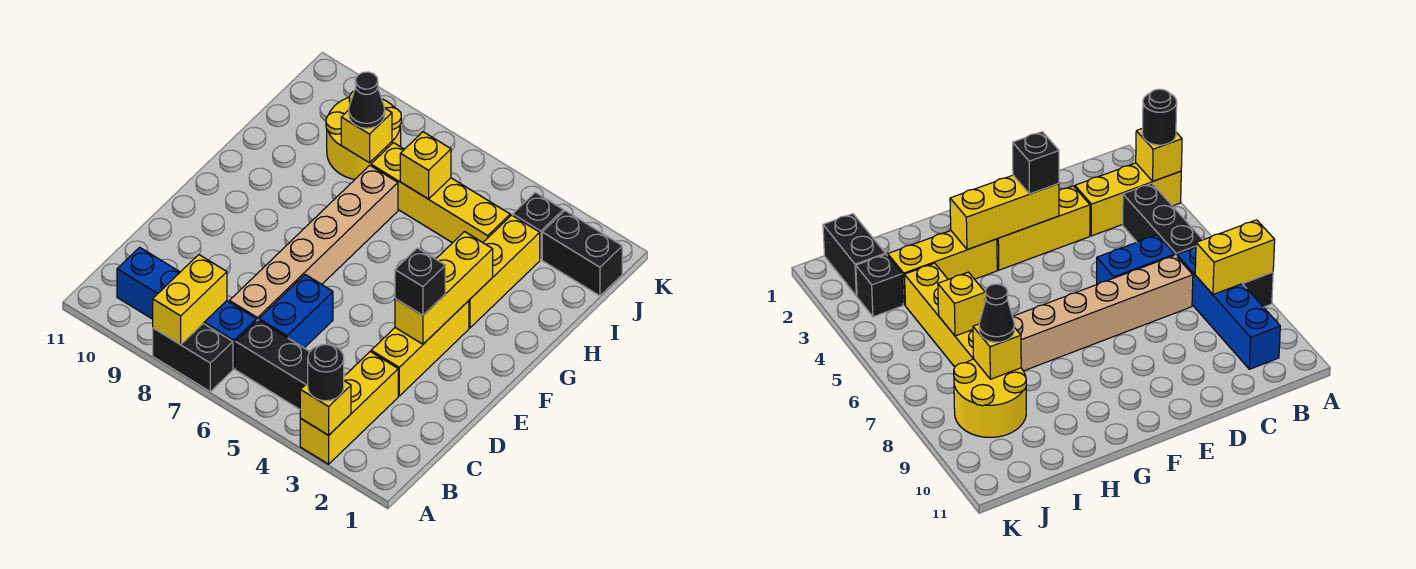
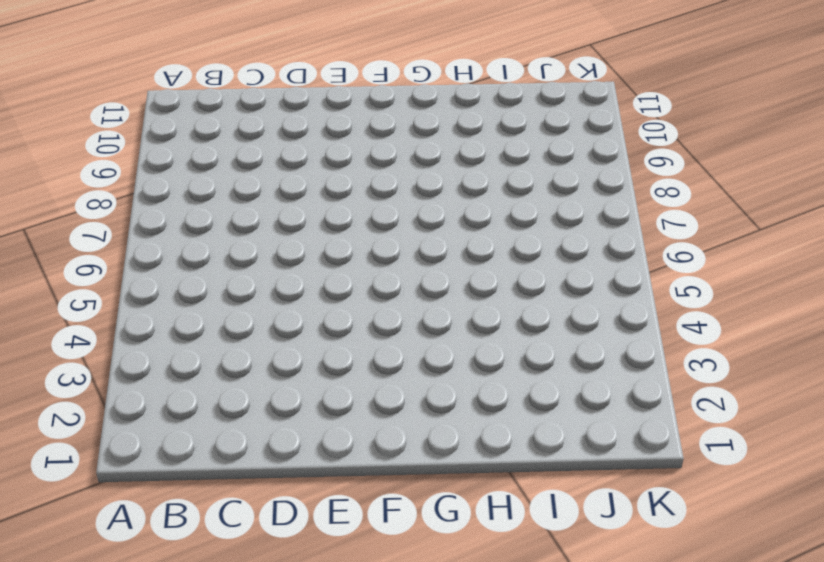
none -> yellow brick A3:C3 level 1
none -> black brick A7:A8 level 1
none -> black brick B4:B6 level 1

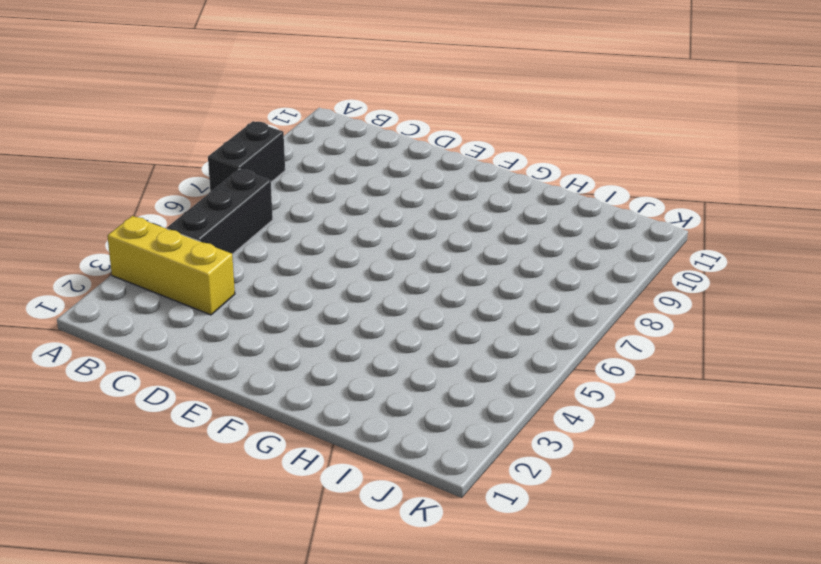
none -> blue brick B7:B10 level 1
none -> blue brick C6:D6 level 1
none -> tan brick C7:H7 level 1

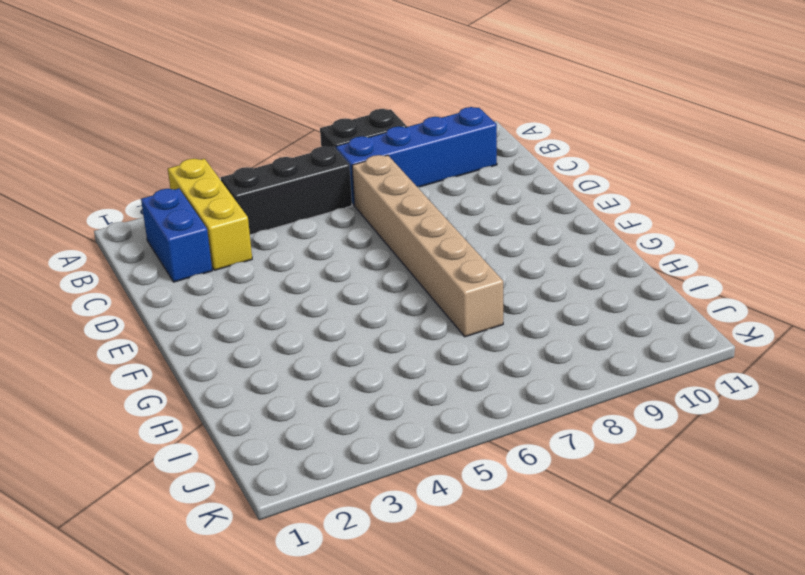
blue brick B2:C2 level 1 -> blue brick C6:D6 level 1
none -> yellow brick D3:F3 level 1
none -> yellow brick G3:I3 level 1
none -> yellow brick I4:I7 level 1

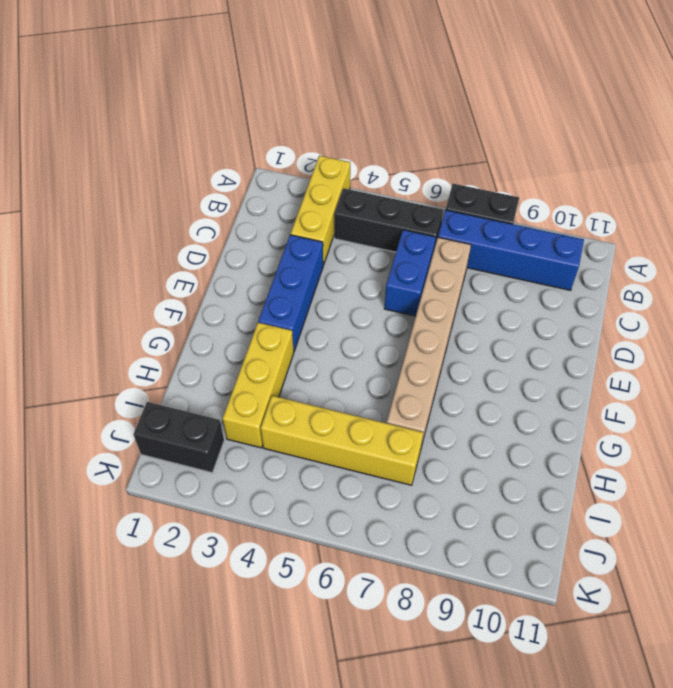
blue brick D3:F3 level 1 -> yellow brick D3:F3 level 1
none -> yellow round brick I8:J9 level 1
none -> black brick J3 level 1
none -> yellow brick A3 level 2

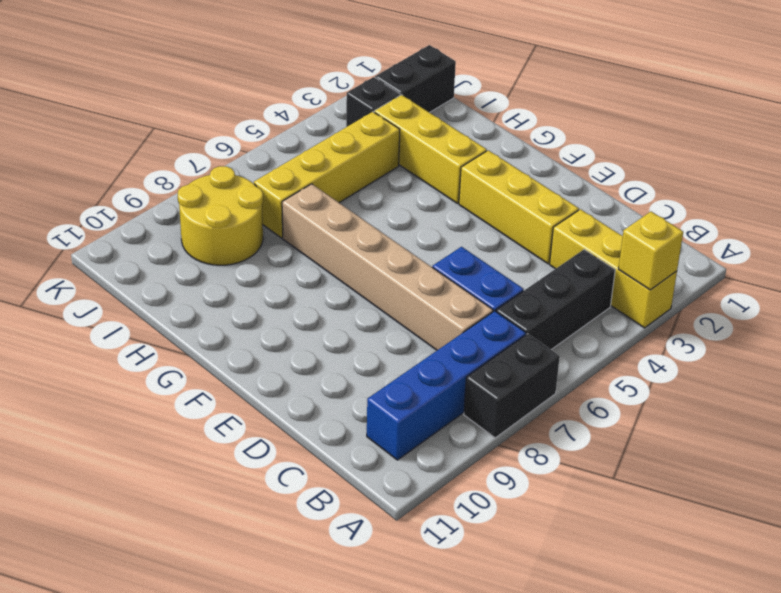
none -> yellow brick A8:B8 level 2
none -> yellow brick E3:G3 level 2
none -> yellow brick I6 level 2

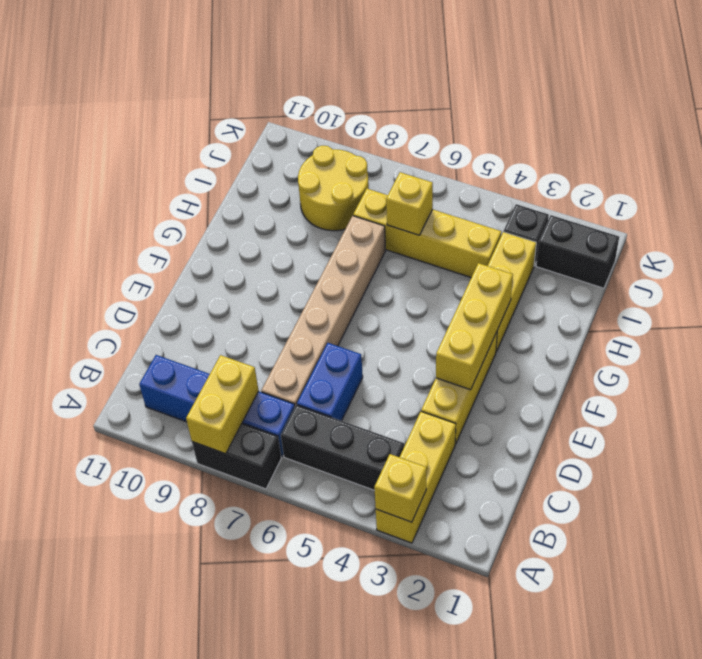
none -> yellow brick I8 level 2
none -> black round brick A3 level 3
none -> black brick E3 level 3

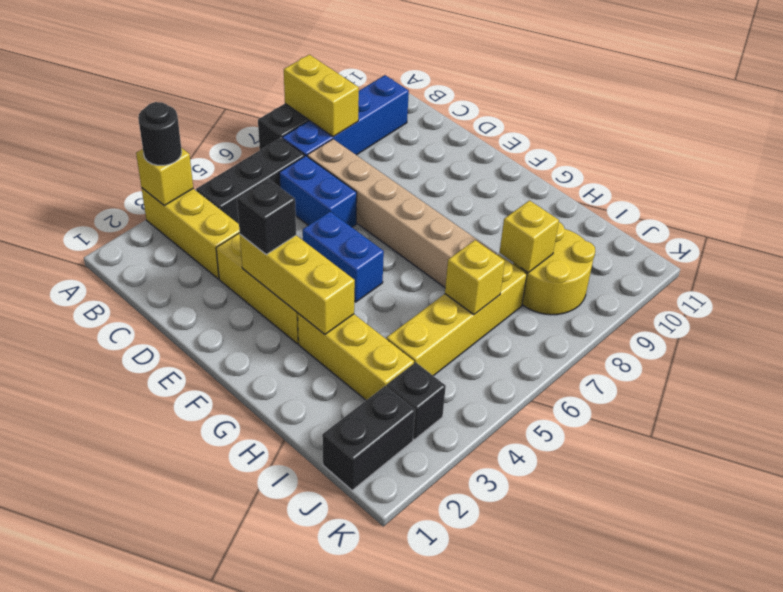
blue brick E5:F5 level 1 -> none
none -> black cone I8 level 3

